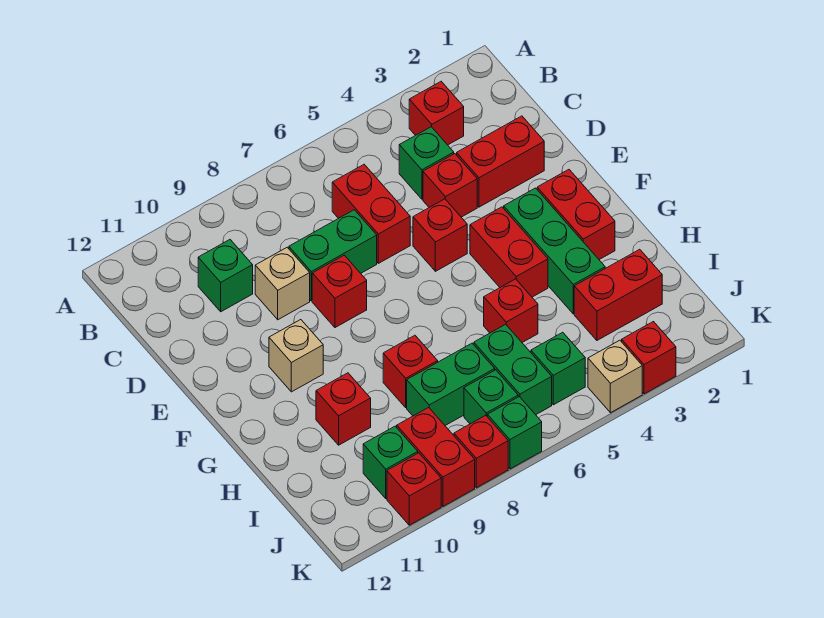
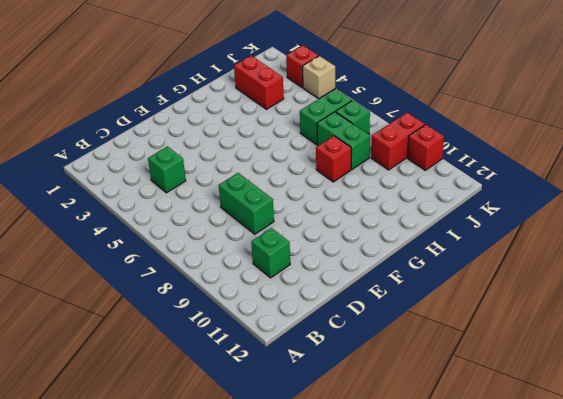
none -> red brick B3 level 1
none -> red brick C6:D6 level 1
none -> red brick D2:D3 level 1

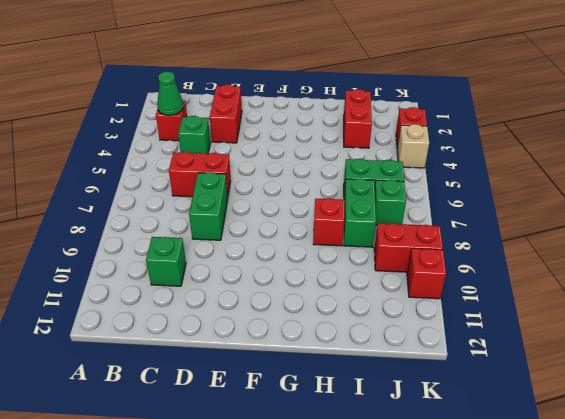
green cone B3 level 2 -> none
none -> red brick D4 level 1
none -> tan brick D9 level 1
none -> red brick E5 level 1

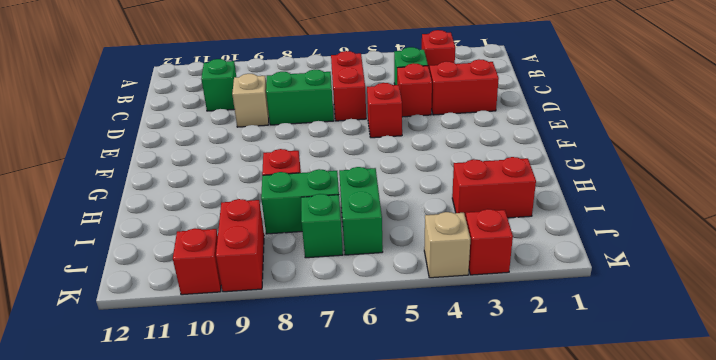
none -> red brick E8 level 1
none -> red brick F2:G2 level 1
none -> green brick F3:H3 level 1

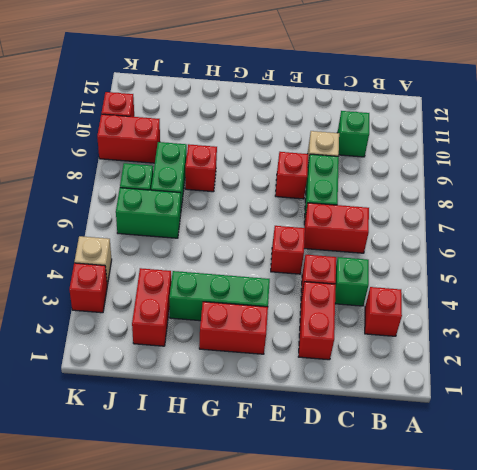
none -> red brick F4:G4 level 1
none -> tan brick F10 level 1
none -> red brick H5 level 1

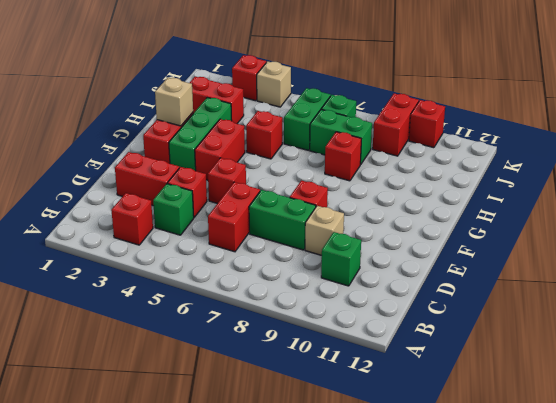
tan brick G2 level 2 -> tan brick F10 level 1
none -> red brick H10 level 1
none -> green brick J5 level 1
none -> green brick J10 level 1

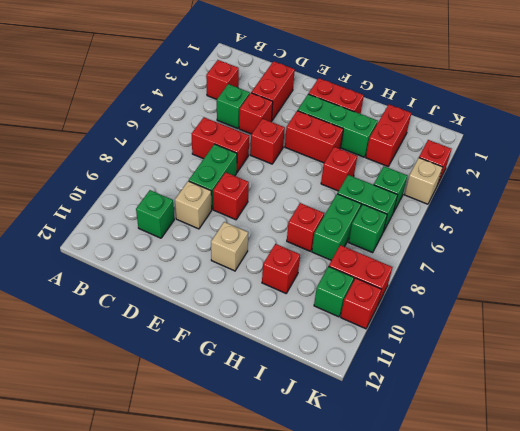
none -> green brick K7 level 1
none -> red brick K8 level 1

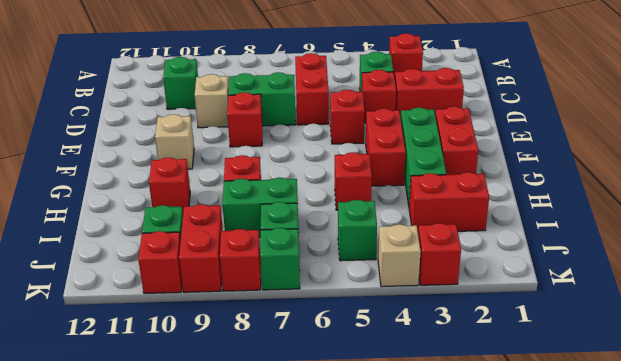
none -> green brick I6:J6 level 1

